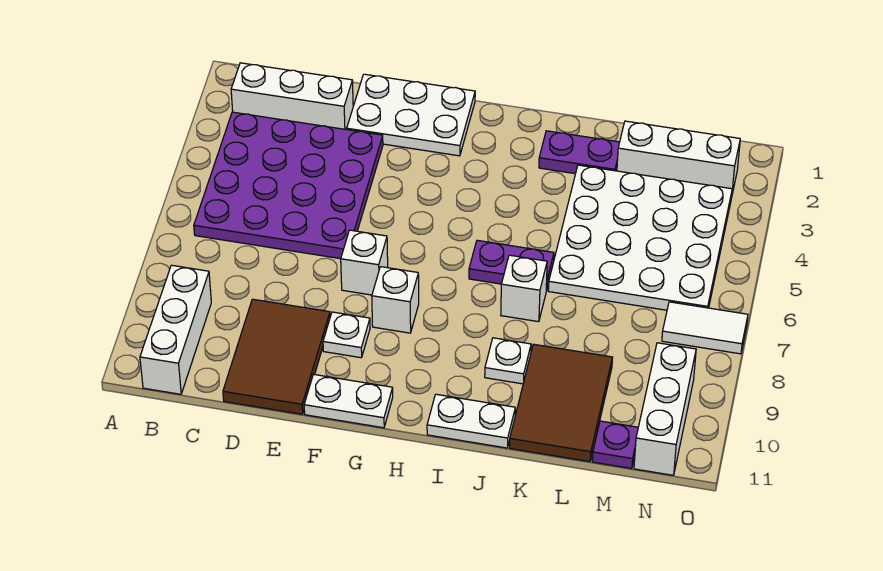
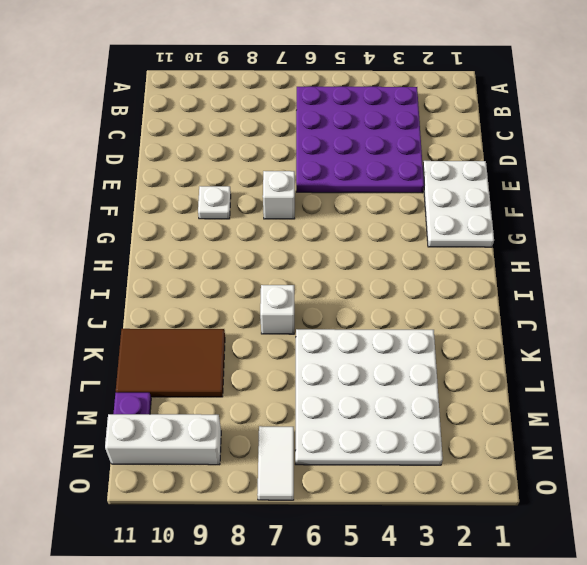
none -> white brick B2:D2 level 1
none -> white brick B9:B11 level 1
none -> brown tile D9:E11 level 1

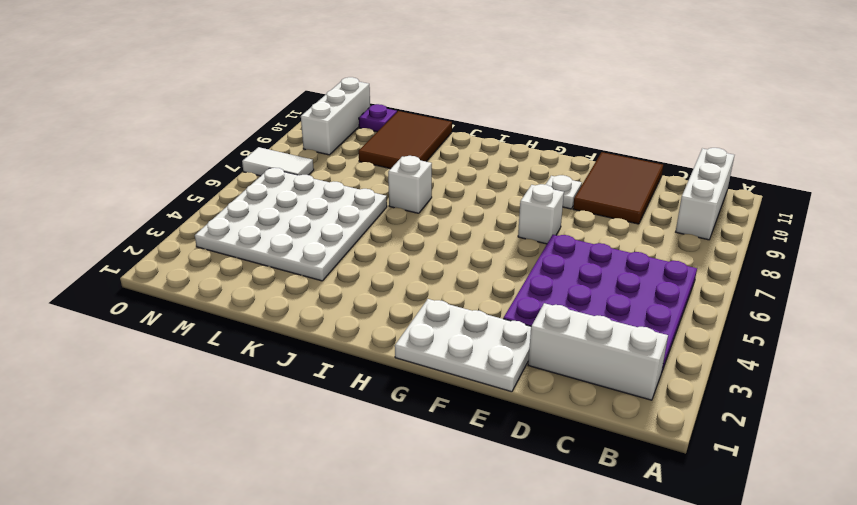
none -> white plate F11:G11 level 1
none -> white brick G8 level 1
none -> purple plate I6:J6 level 1

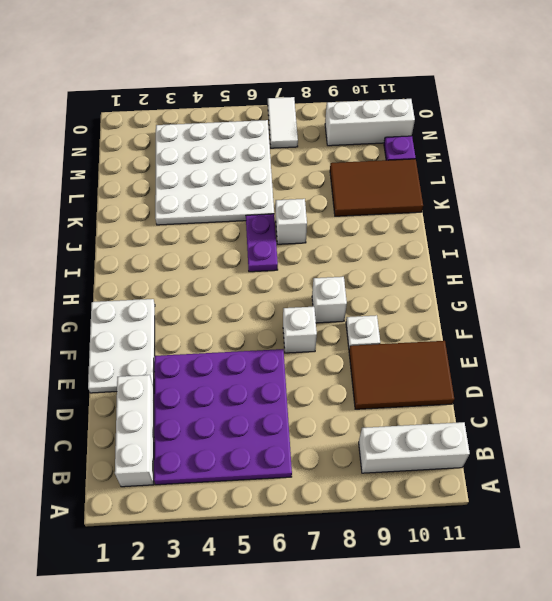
none -> white plate F11:G11 level 1
none -> white plate I11:J11 level 1
none -> purple plate J2:K2 level 1

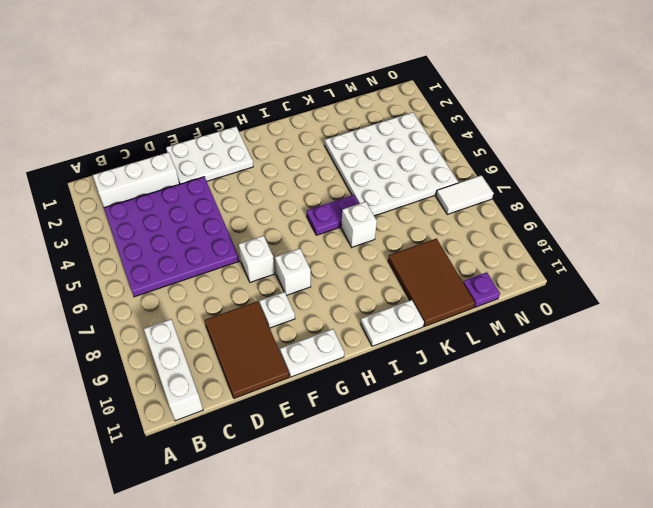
none -> purple plate J2:K2 level 1
none -> white plate J9 level 1
none -> white brick L2:N2 level 1

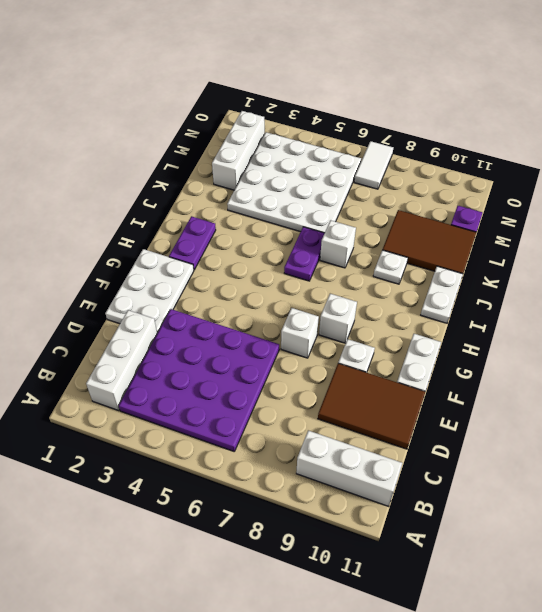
purple plate H2:I2 level 1 -> purple plate J2:K2 level 1
none -> white brick N9:N11 level 1

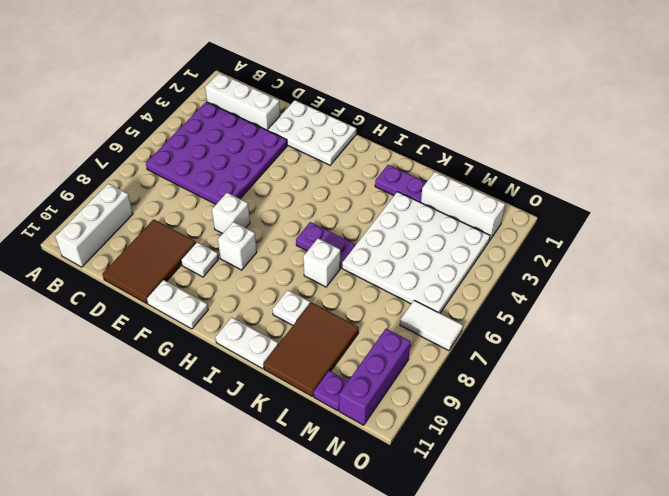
purple brick N9:N11 level 1 -> white brick N9:N11 level 1

